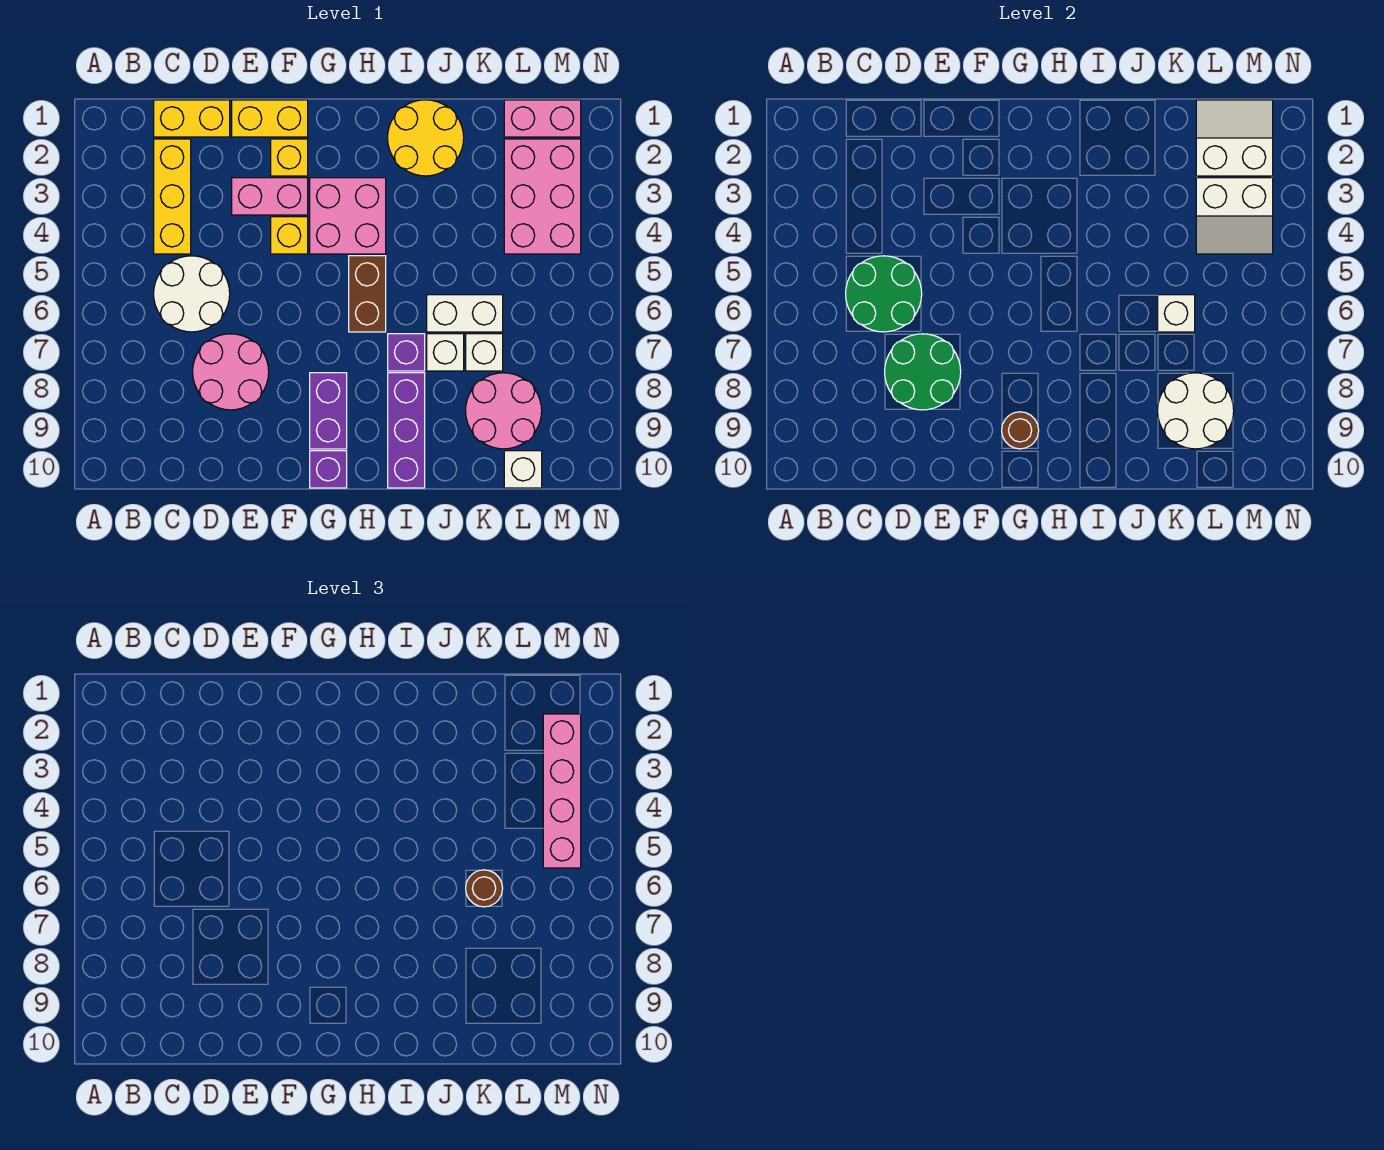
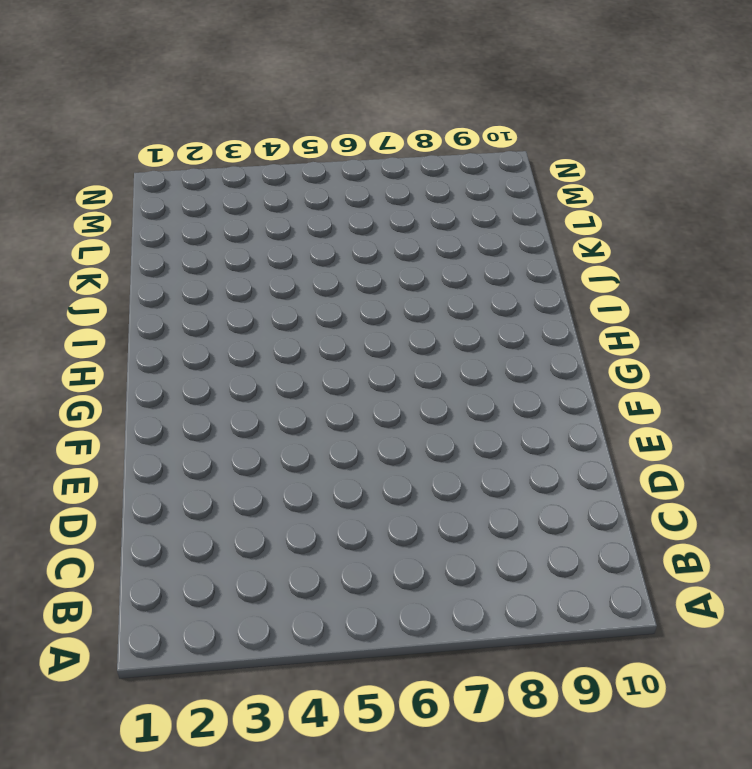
none -> yellow brick C1:D1 level 1
none -> yellow brick C2:C4 level 1
none -> white round brick C5:D6 level 1
none -> pink round brick D7:E8 level 1

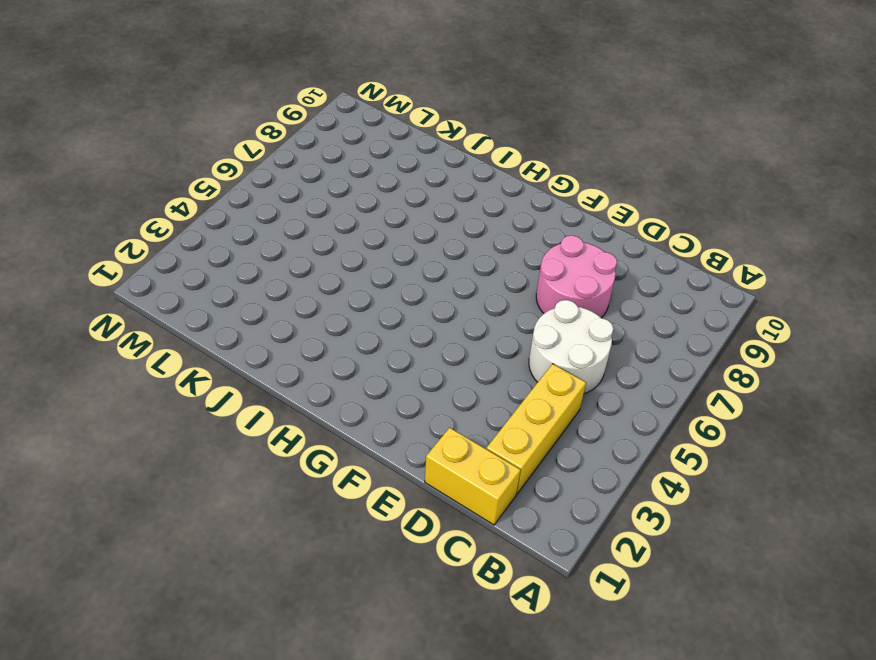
none -> yellow brick E1:F1 level 1
none -> pink brick E3:F3 level 1
none -> yellow brick F2 level 1
none -> yellow brick F4 level 1

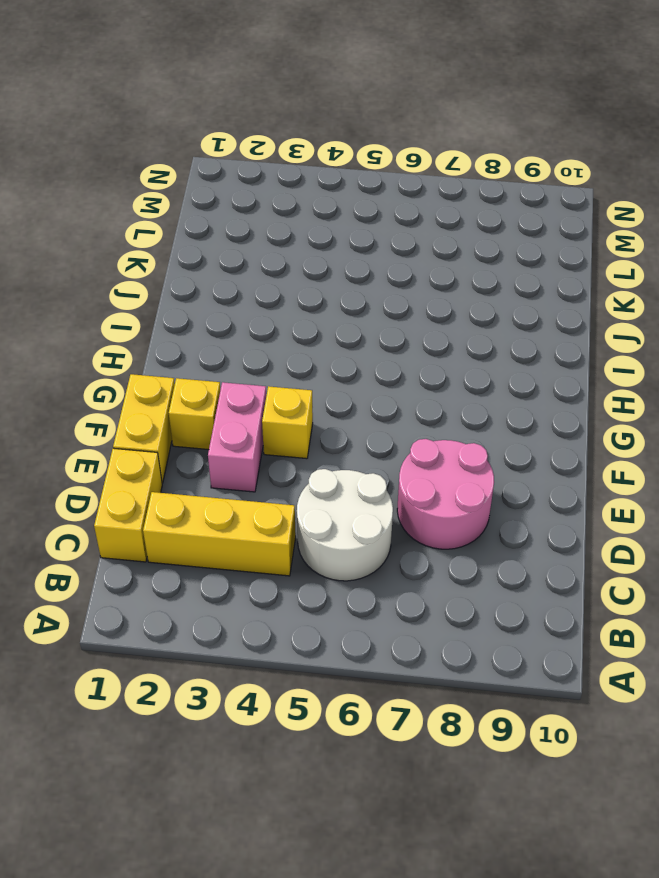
none -> pink brick G3:H4 level 1
none -> purple brick G8:G9 level 1
none -> purple brick G10 level 1
none -> brown brick H5:H6 level 1

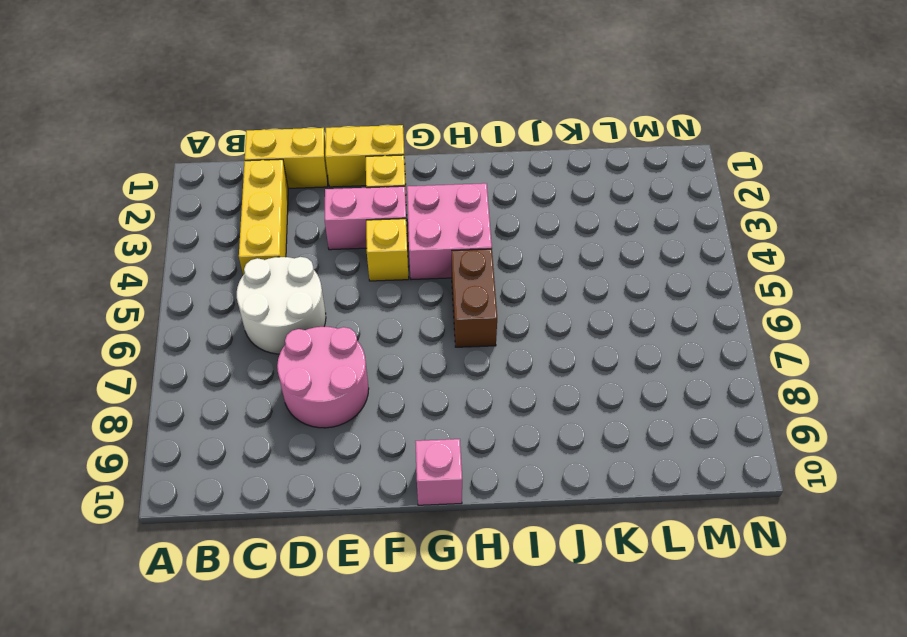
pink brick G10 level 1 -> purple brick G10 level 1
none -> purple brick G8:G9 level 1
none -> yellow round brick I1:J2 level 1
none -> purple brick I7 level 1
none -> purple brick I8:I10 level 1

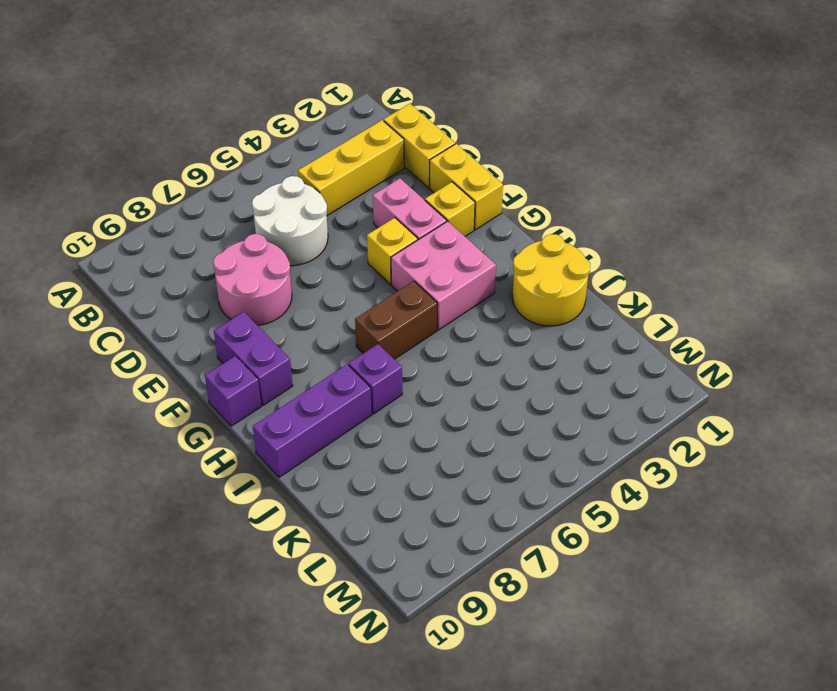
purple brick F9:G9 level 1 -> purple brick G8:G9 level 1
none -> white brick J6:K6 level 1
none -> white brick J7 level 1
none -> white brick K7 level 1
none -> pink round brick K8:L9 level 1

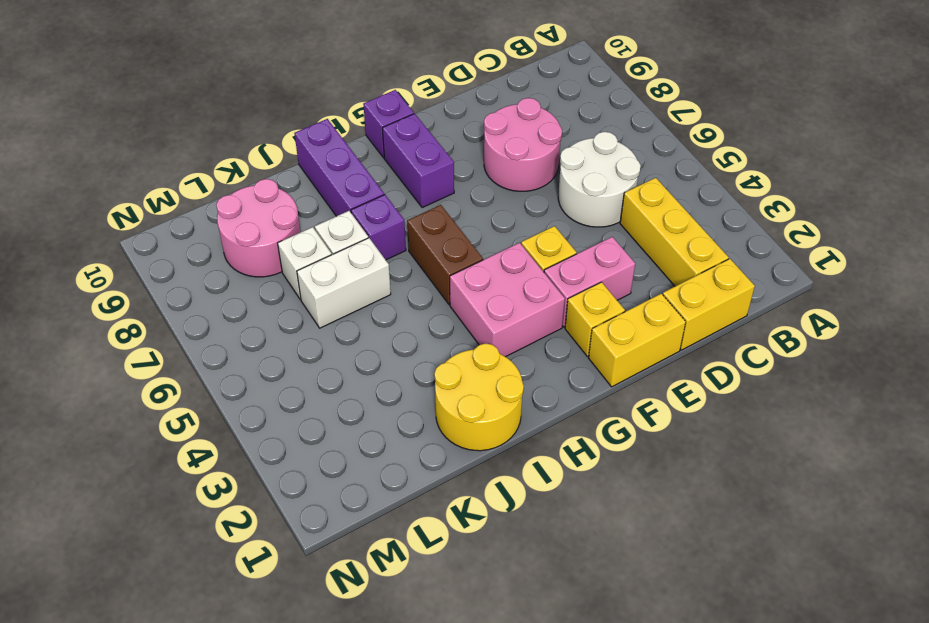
none -> pink brick L1:M1 level 1
none -> pink brick L2:M4 level 1
none -> white brick L10 level 1
none -> green round brick C5:D6 level 2

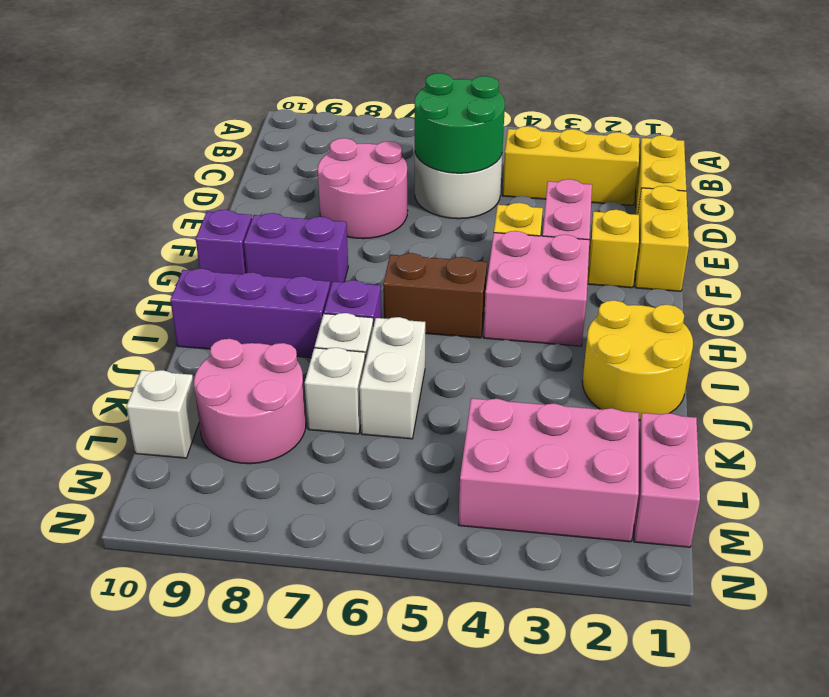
none -> green round brick D7:E8 level 2
none -> brown round brick G9 level 2
none -> white brick K6 level 2
none -> white round brick K8:L9 level 2

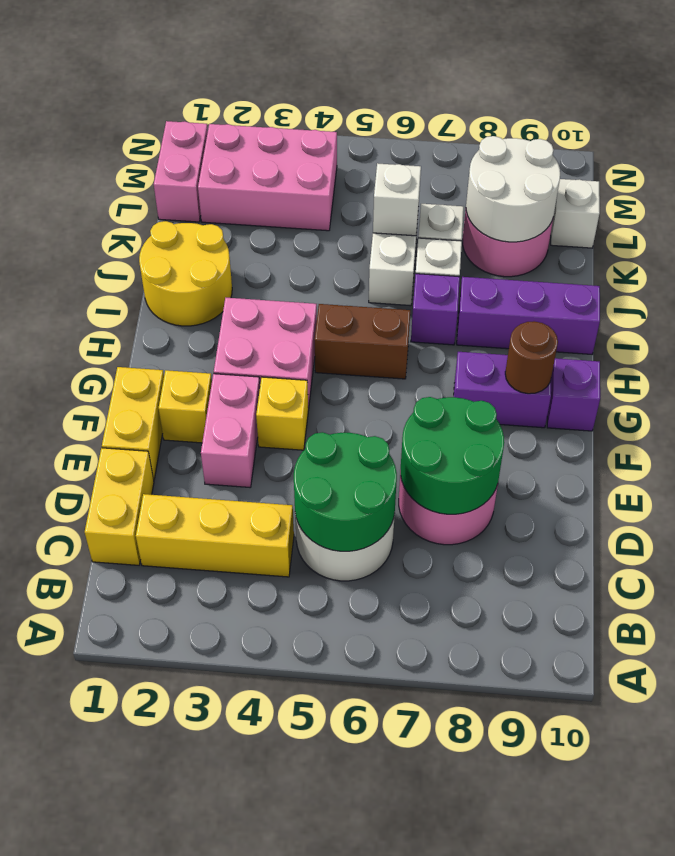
none -> white slope L1:M2 level 2 top 2
none -> white slope L3:M4 level 2 top 3
none -> brown round brick K6 level 3
none -> pink brick M2:M5 level 3

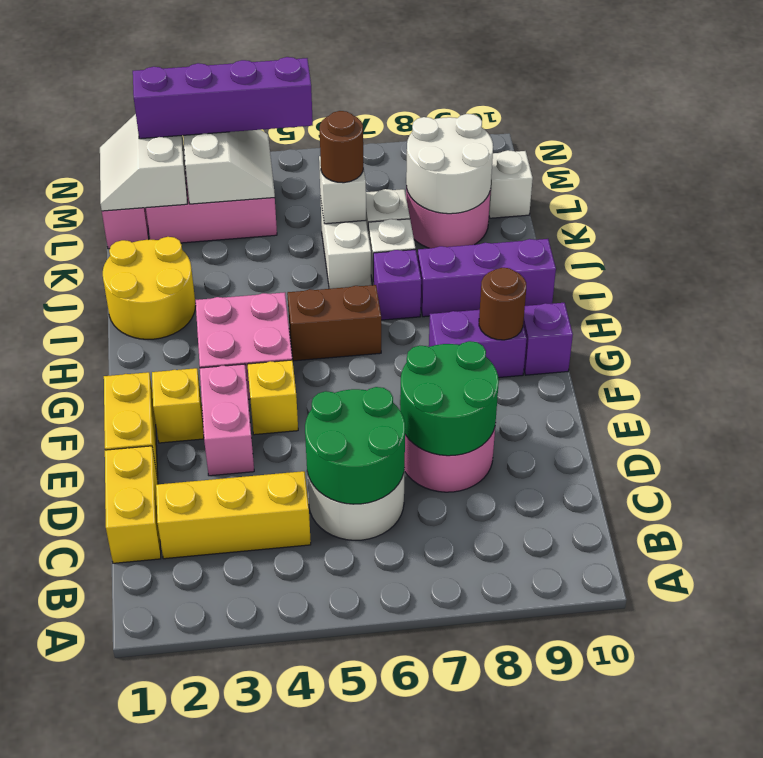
purple brick M2:M5 level 3 -> pink brick M2:M5 level 3

